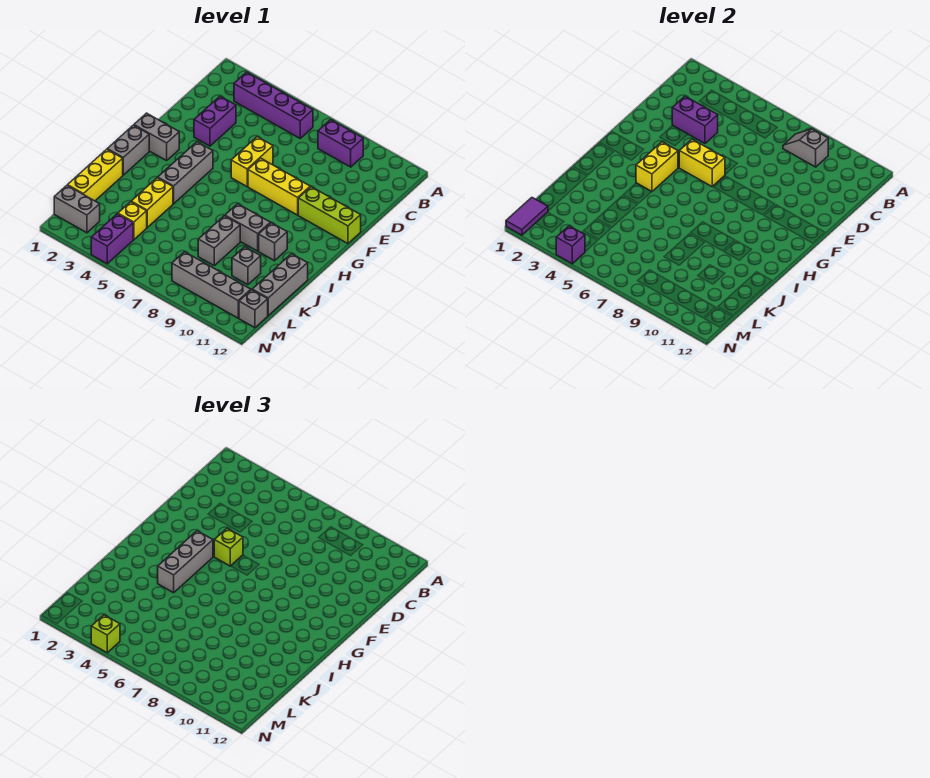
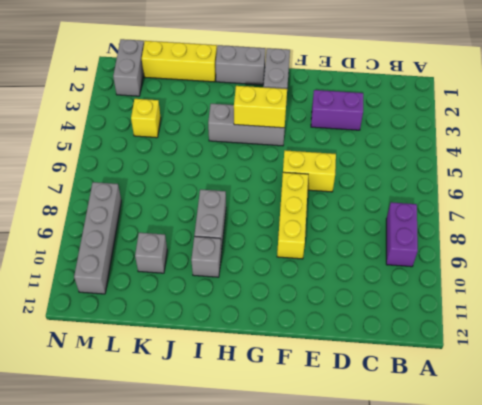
none -> purple brick B3:B6 level 1
none -> lime brick F10:F12 level 1
none -> yellow brick J4:K4 level 1
none -> grey brick J8:K8 level 1

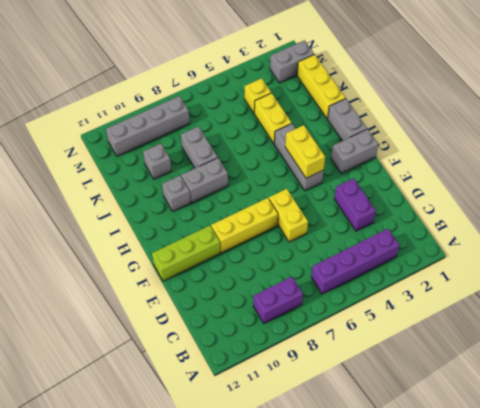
none -> grey brick J12:L12 level 1
none -> purple brick M4:N4 level 1
none -> grey brick M12 level 1
none -> grey slope B8:B9 level 2 top 9

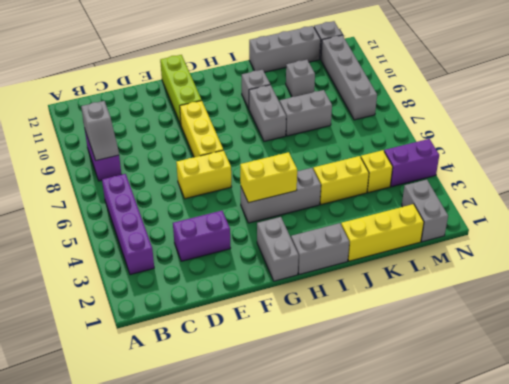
none -> purple brick D3:D4 level 2
none -> yellow brick F5:F6 level 2
none -> purple tile M1:N1 level 2
none -> purple brick N4 level 2

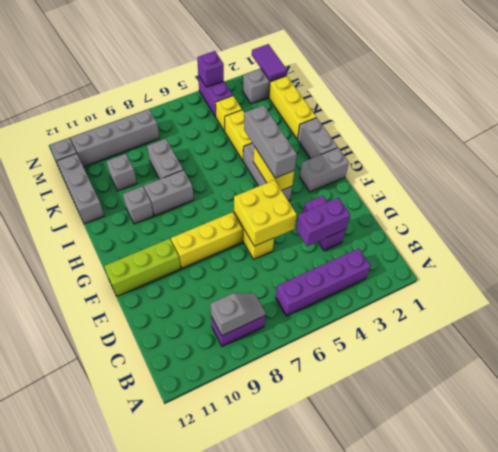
yellow brick E5:F6 level 2 -> yellow brick F5:F6 level 2
none -> lime brick F5 level 3
none -> lime brick N4 level 3

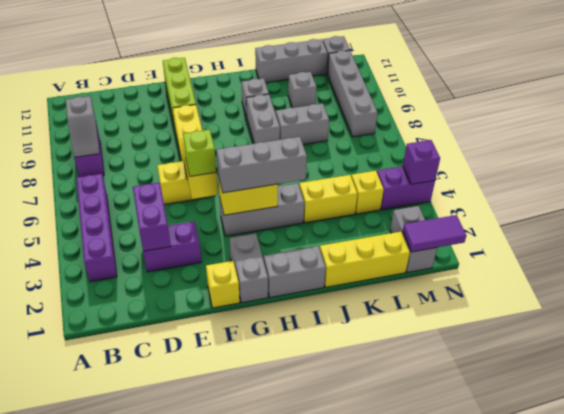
yellow brick F1 level 1 -> none
none -> lime brick N4 level 3

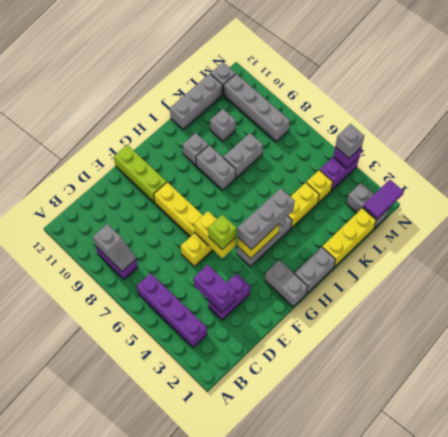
grey brick N4 level 3 -> lime brick N4 level 3

